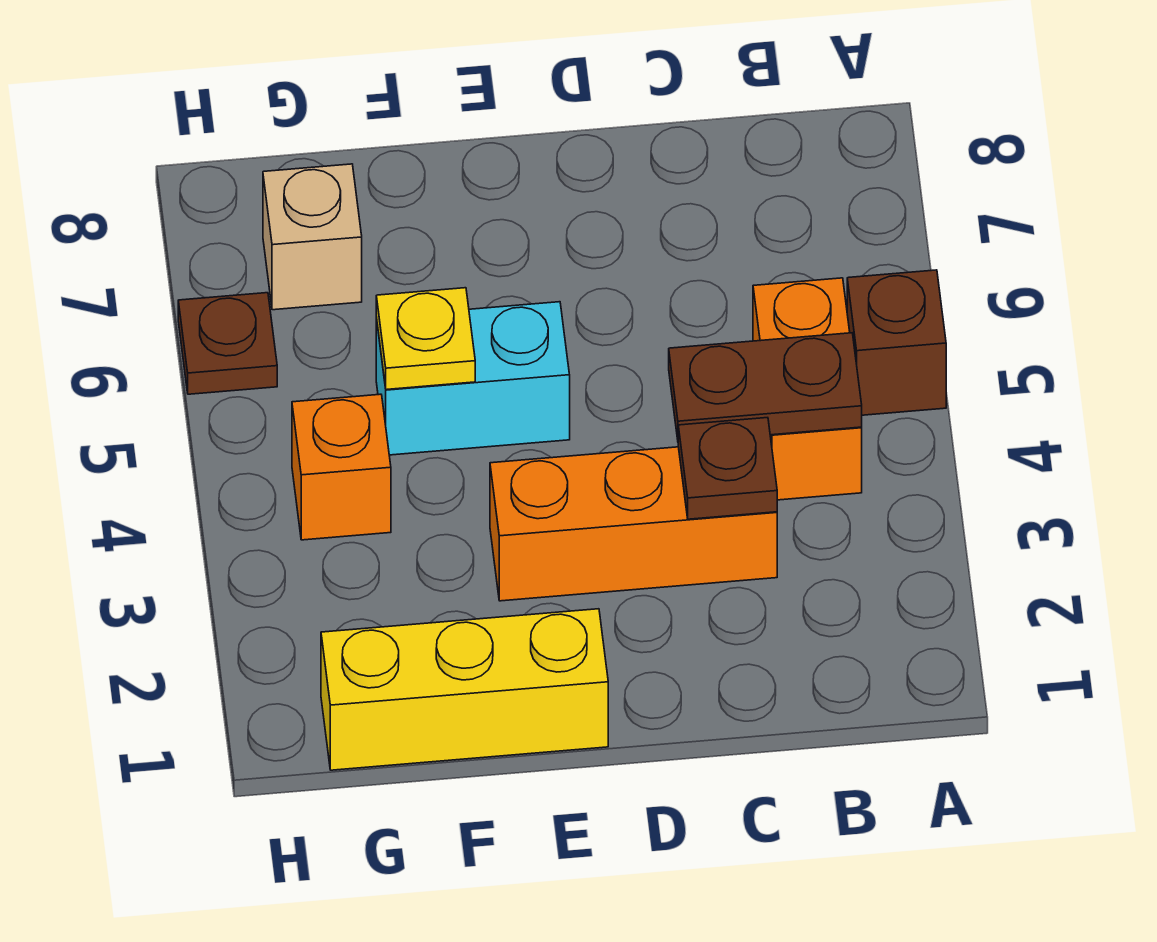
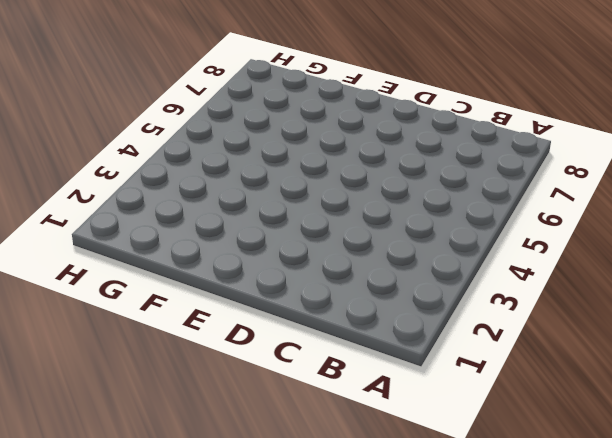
none -> brown brick A5 level 1
none -> orange brick B4:B5 level 1

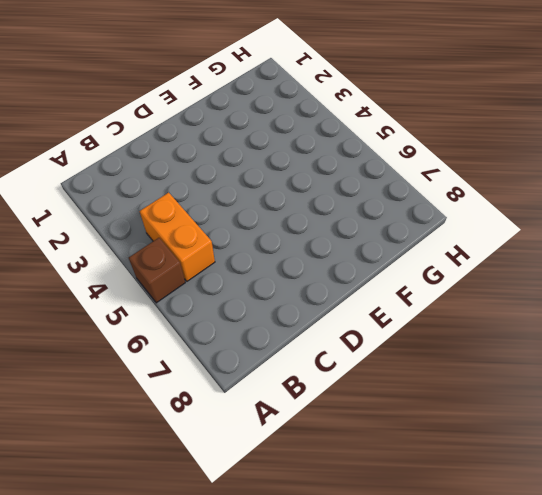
none -> orange brick C3:E3 level 1
none -> yellow brick E1:G1 level 1

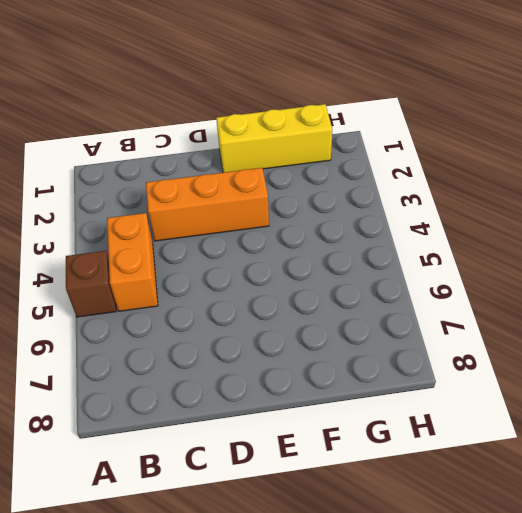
none -> cyan brick E5:F5 level 1
none -> orange brick G4 level 1

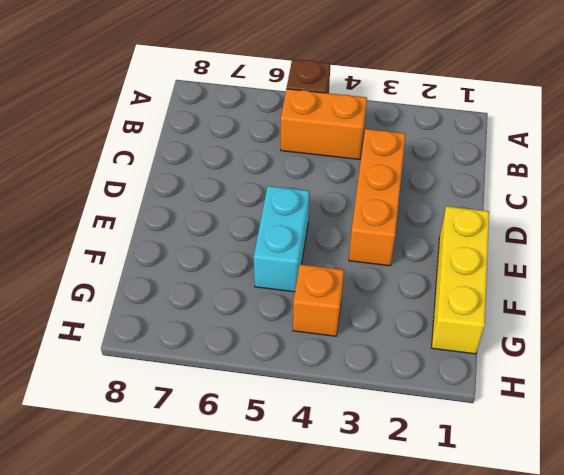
none -> tan brick G7 level 1
none -> brown plate H6 level 1

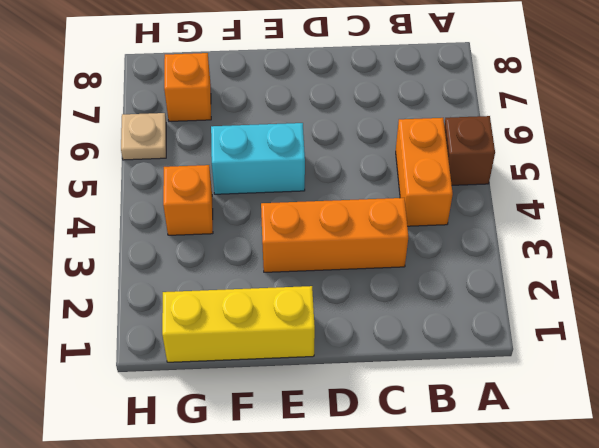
orange brick G7 level 1 -> tan brick G7 level 1
tan plate H6 level 1 -> brown plate H6 level 1
none -> brown plate B4:C4 level 2
none -> brown plate C3 level 2

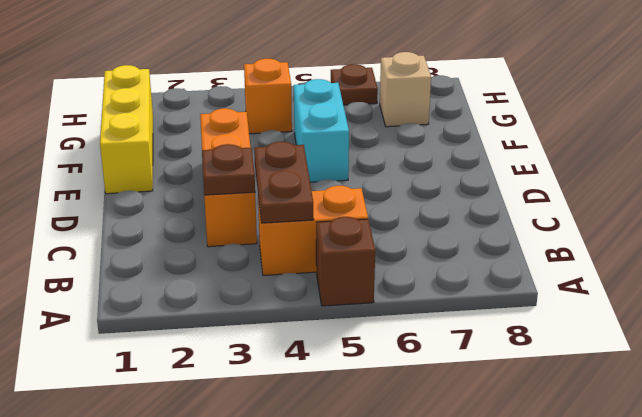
none -> yellow plate F5 level 2

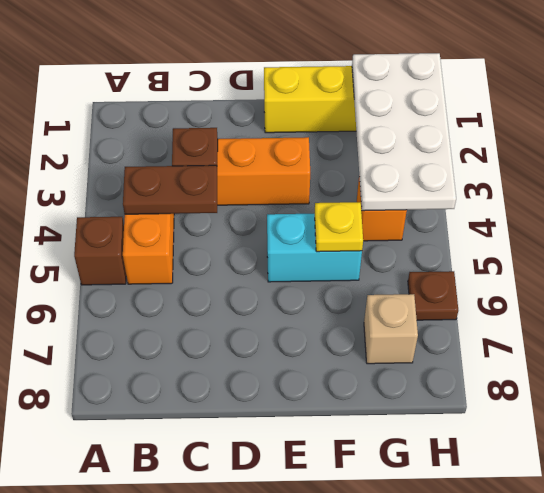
white plate G1:H4 level 2 -> none

